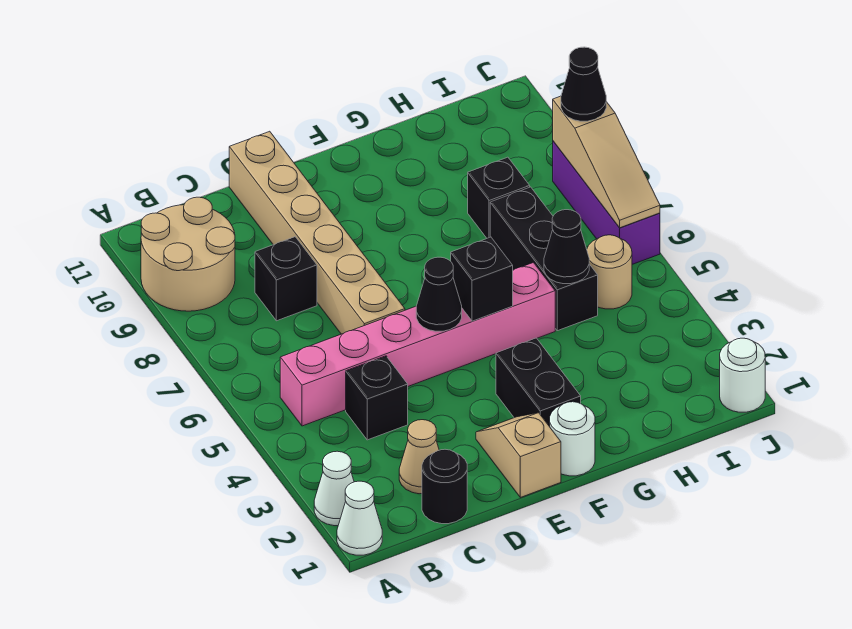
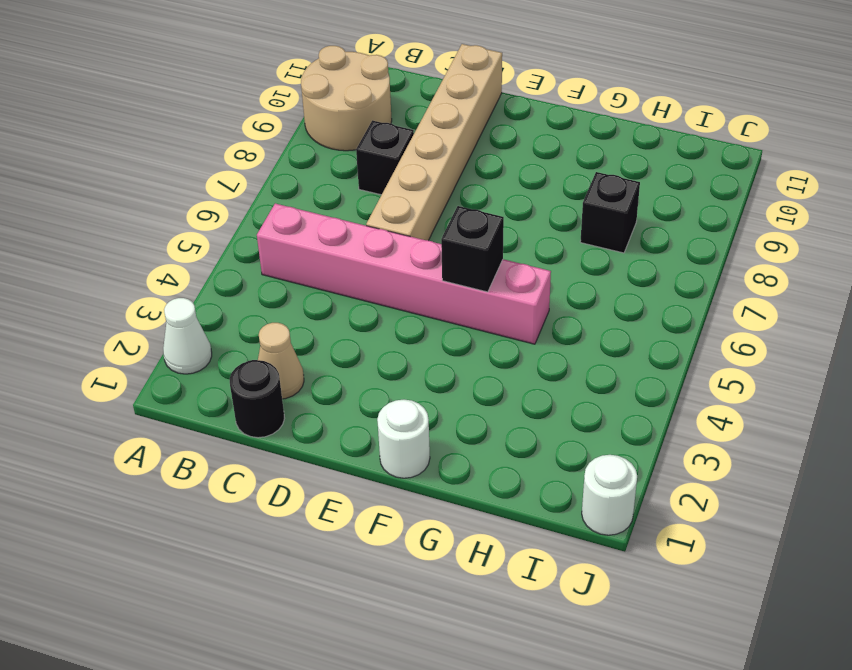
none -> white cone A1 level 1
none -> black brick C4 level 1
none -> tan slope E1:E2 level 1 top 1

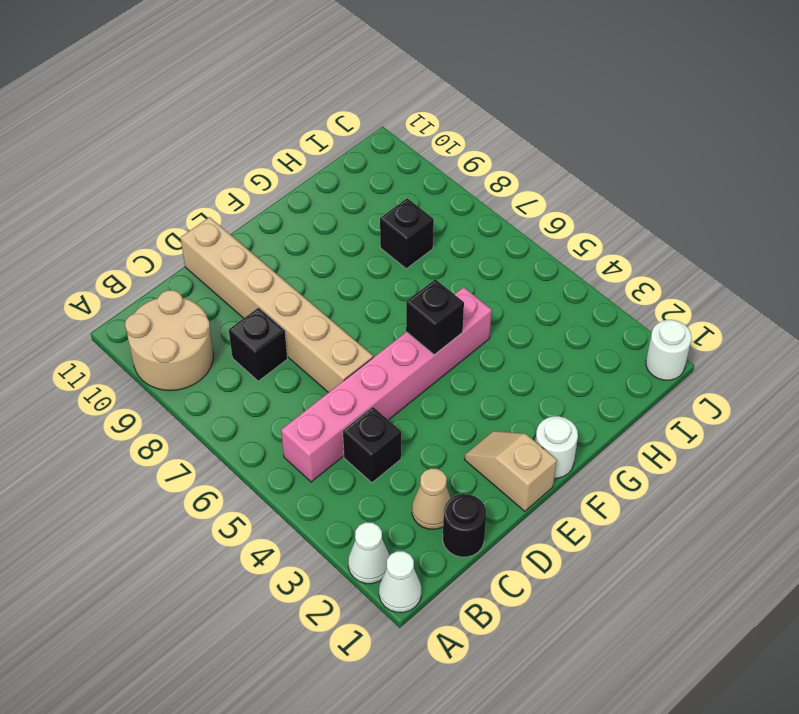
none -> black brick F2:F3 level 1
none -> black brick H5:H7 level 1
none -> tan round brick I5 level 1

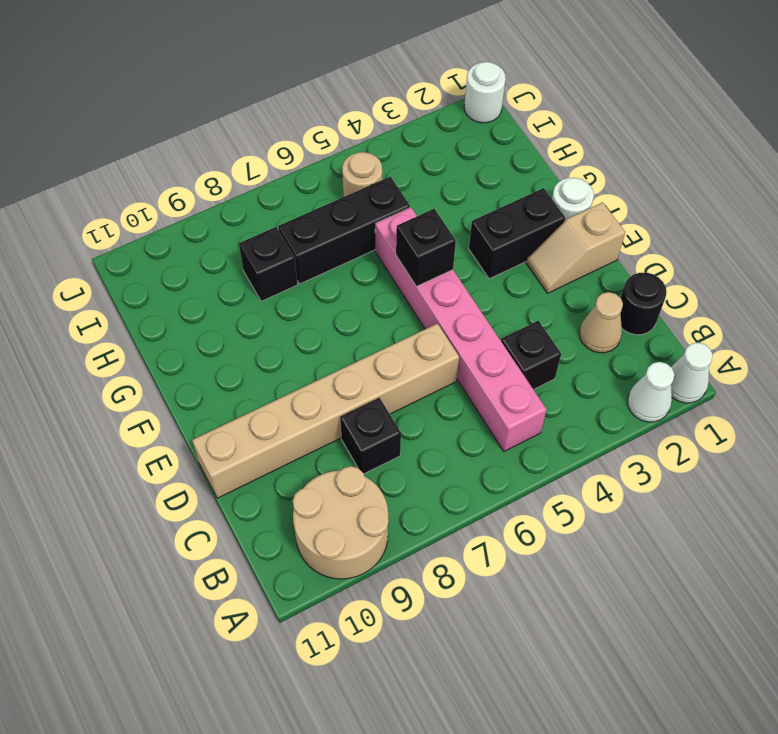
none -> purple brick J6:J8 level 1
none -> black cone E5 level 2
none -> black cone H5 level 2

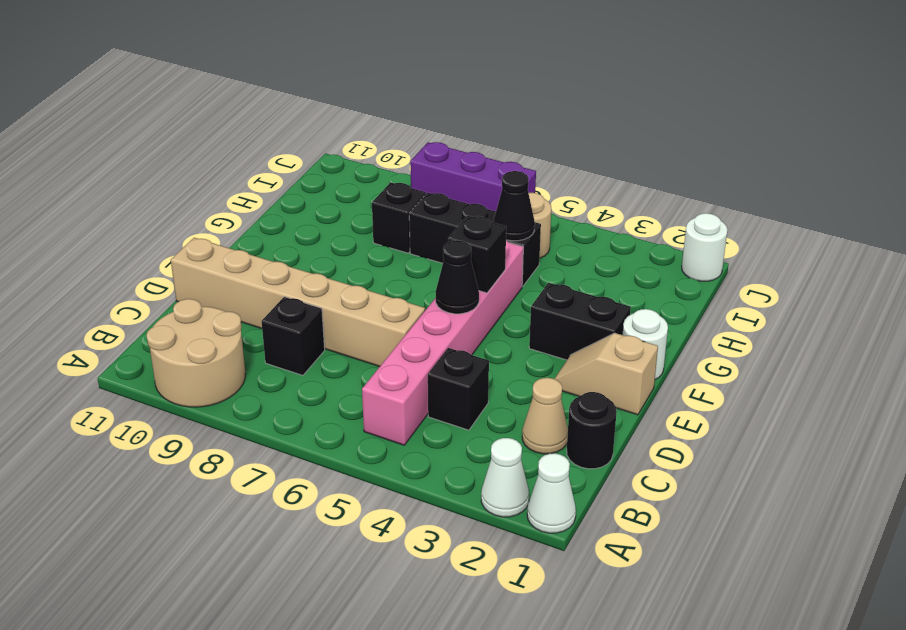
none -> tan slope J6:J8 level 2 top 8
none -> black cone J8 level 3

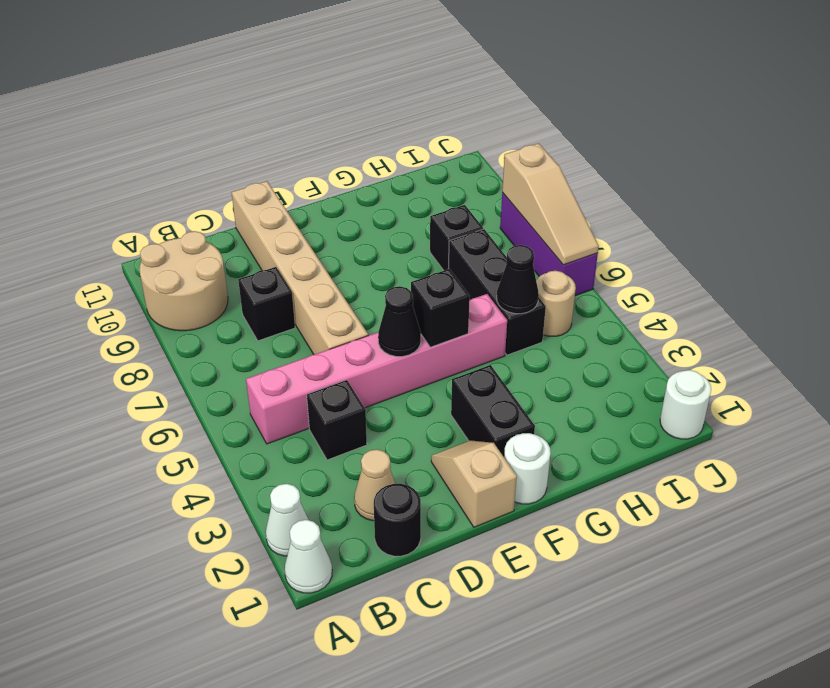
none -> black cone J8 level 3

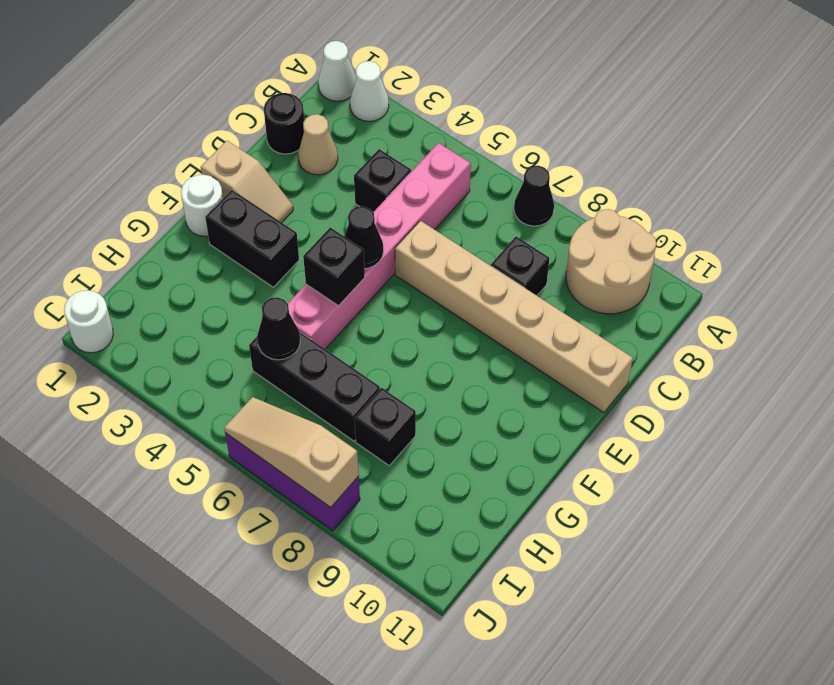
black cone A7 level 1 -> black cone J8 level 3
none -> tan round brick I5 level 1

